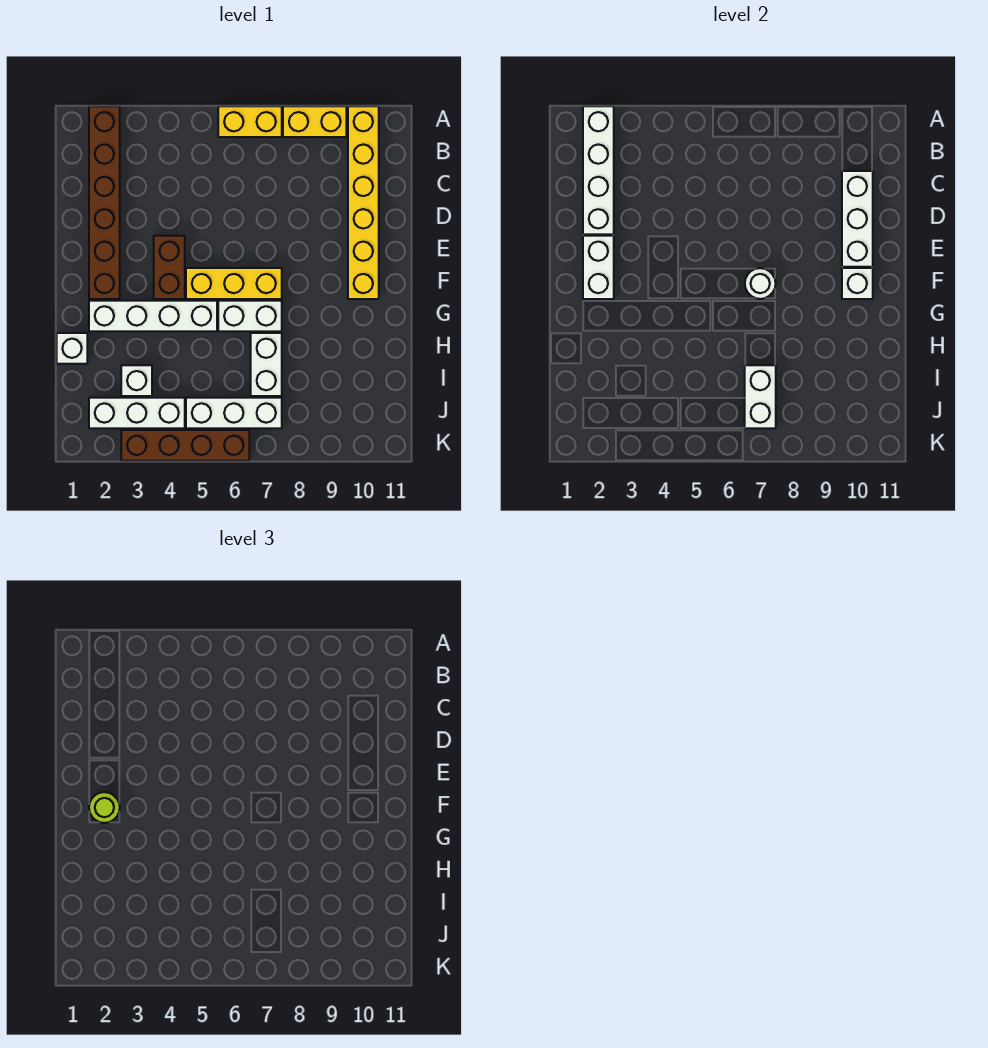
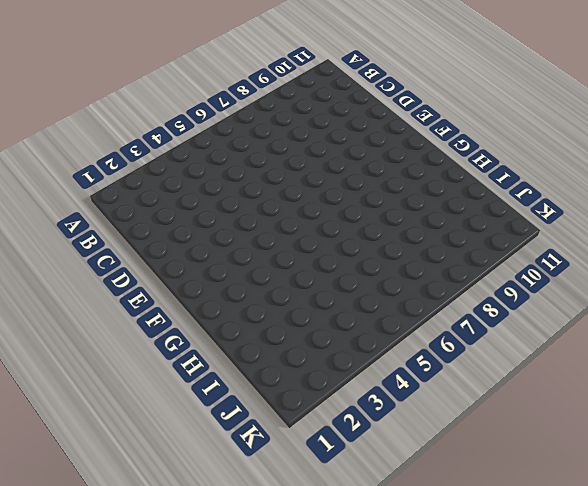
none -> brown brick A2:F2 level 1
none -> yellow brick A6:A7 level 1
none -> yellow brick A8:A9 level 1

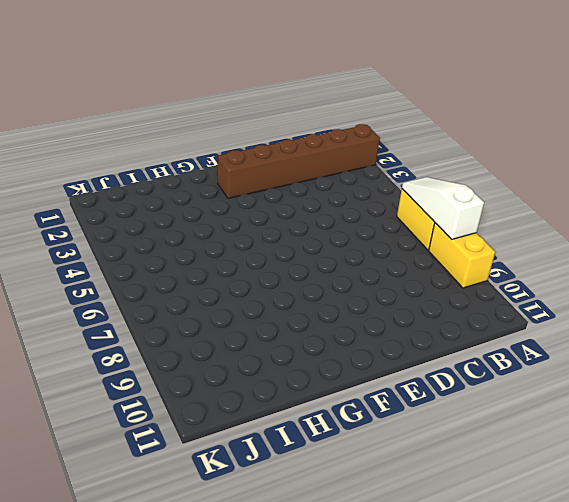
white slope A6:A8 level 2 top 8 -> none
none -> yellow brick A10:F10 level 1
none -> brown brick E4:F4 level 1
none -> yellow brick F5:F7 level 1

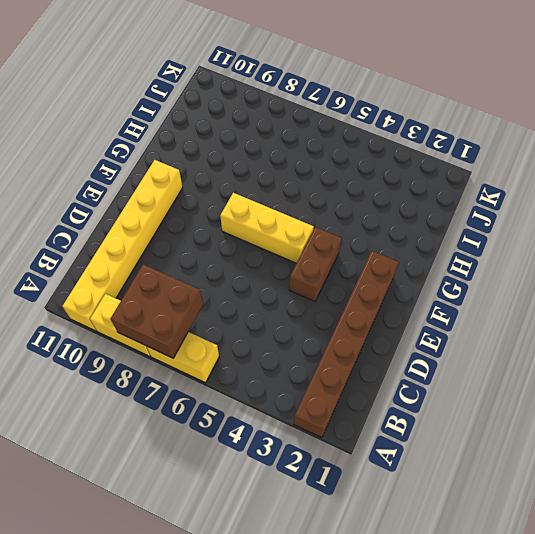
brown brick A7:B8 level 2 -> none
none -> white brick G2:G5 level 1
none -> white brick G6:G7 level 1
none -> white brick H1 level 1

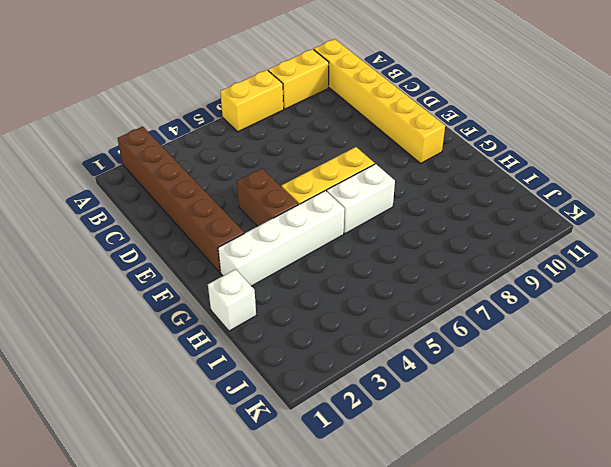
none -> white brick H7:I7 level 1
none -> white brick I3 level 1
none -> white brick J2:J4 level 1

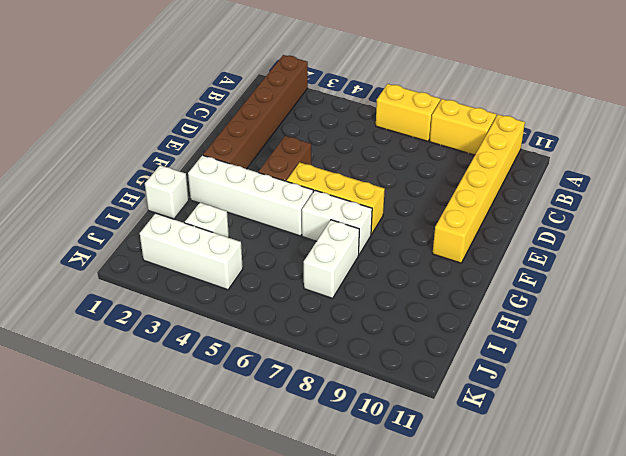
none -> white brick J5:J7 level 1
none -> brown brick K3:K6 level 1
none -> white brick A2:D2 level 2

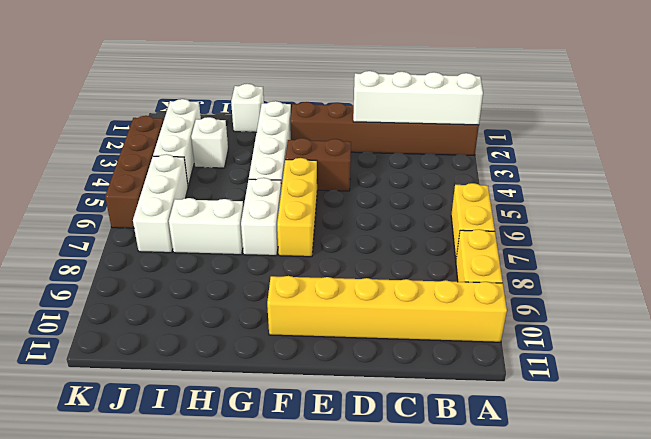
none -> white brick C10:E10 level 2
none -> white brick E2:F2 level 2
none -> white round brick F7 level 2

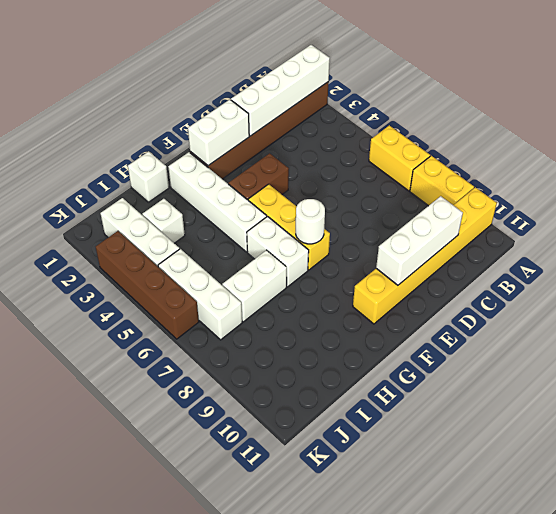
none -> white brick F10 level 2
none -> white brick I7:J7 level 2
none -> lime round brick F2 level 3

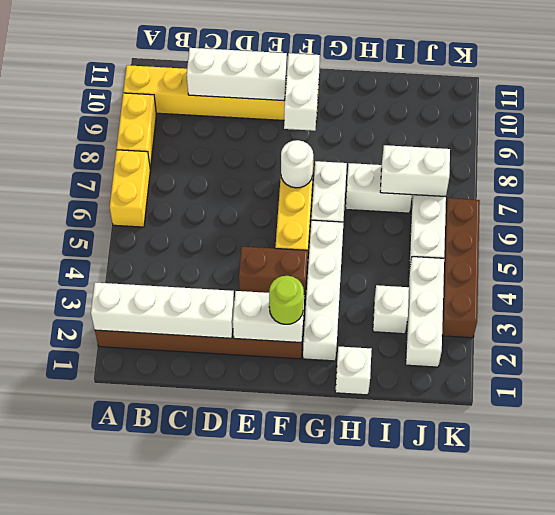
white brick F9:F10 level 2 -> white brick F10 level 2

